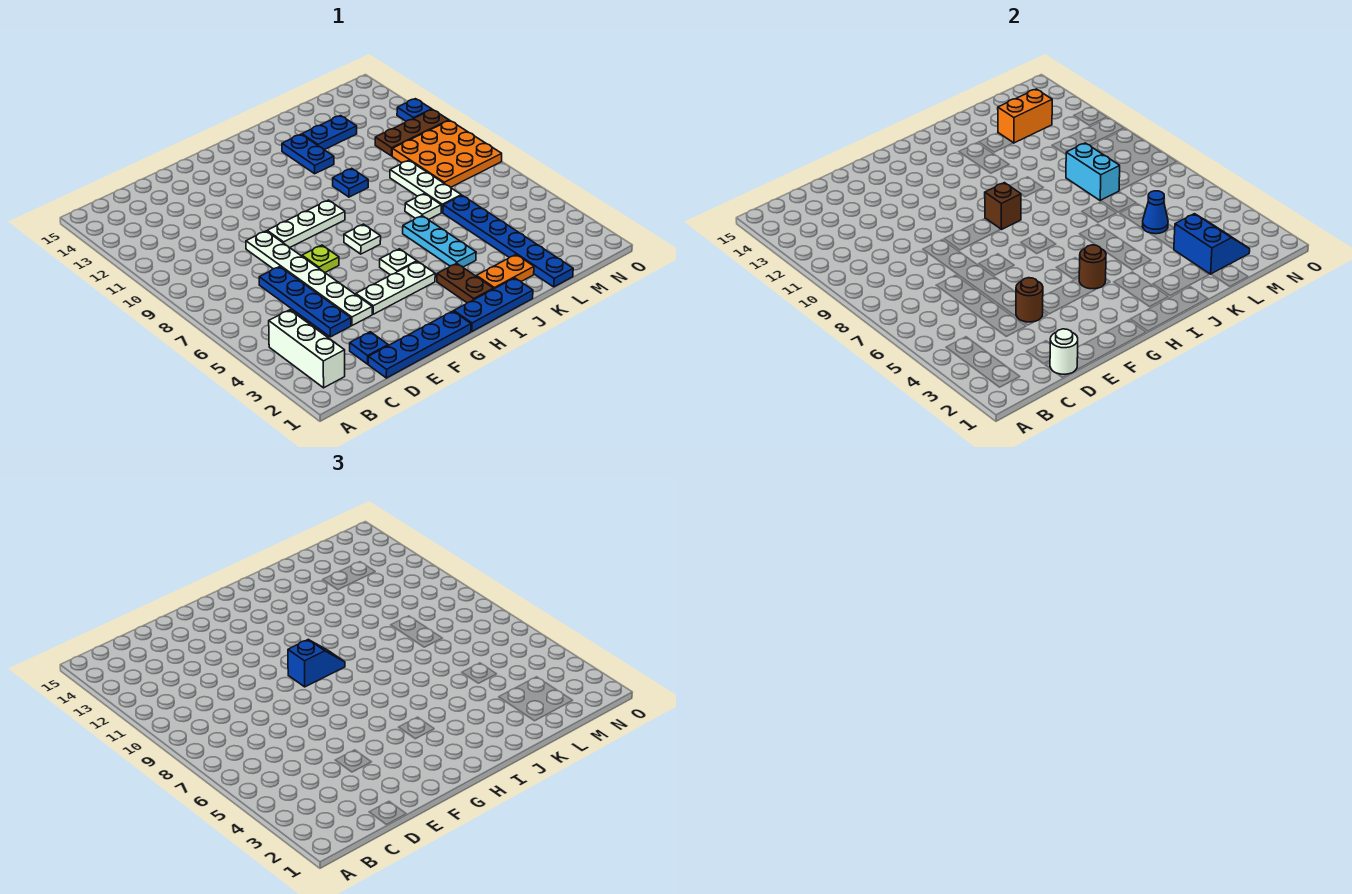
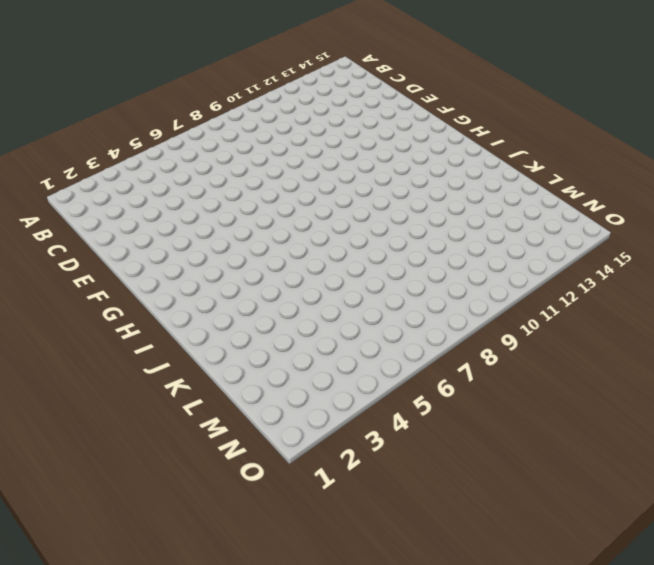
none -> white brick B2:B4 level 1
none -> blue plate D1:G1 level 1
none -> blue plate D2 level 1
none -> blue plate D4:D7 level 1

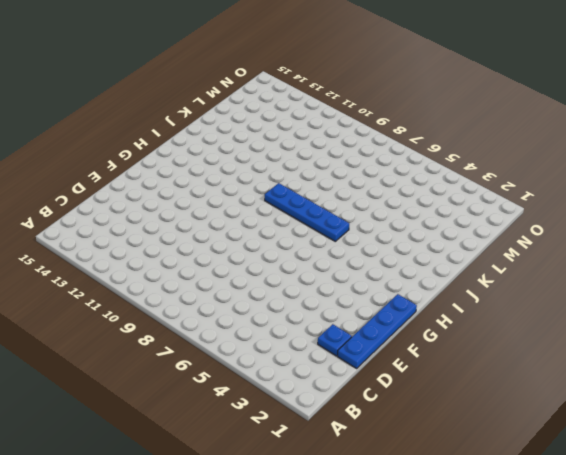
blue plate I6:I9 level 1 -> blue plate D4:D7 level 1
none -> white brick B2:B4 level 1
none -> white plate E4:E9 level 1
none -> white plate F4:H4 level 1
none -> lime plate F7 level 1

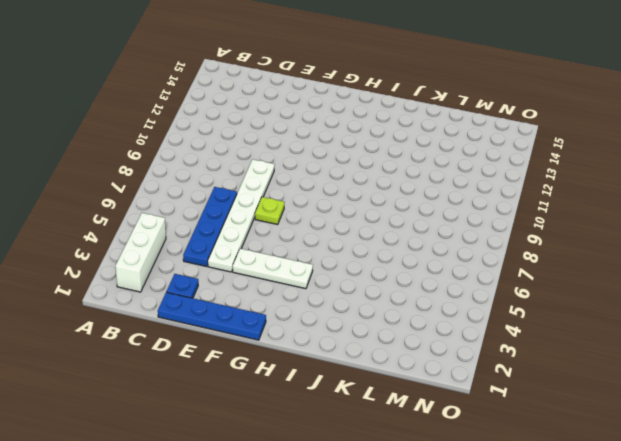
none -> white plate F9:H9 level 1
none -> blue plate H1:J1 level 1
none -> white plate H5 level 1
none -> white plate H7 level 1

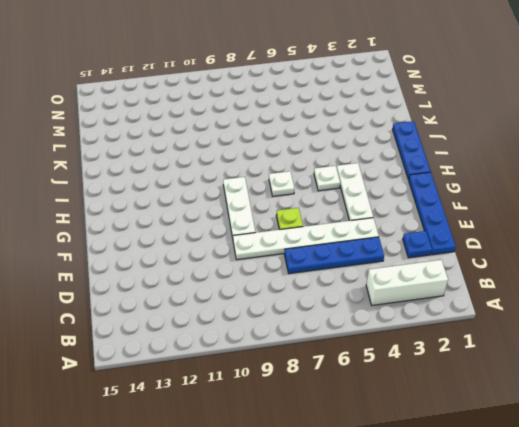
none -> brown plate I2:I3 level 1
none -> orange plate J2:K2 level 1
none -> cyan plate J4:J6 level 1
none -> blue plate J10 level 1

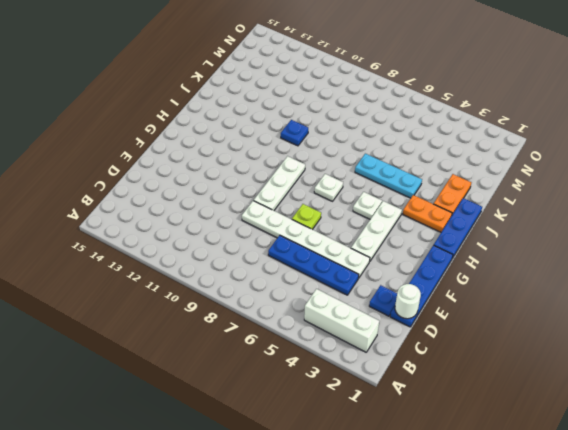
orange plate I2:I3 level 1 -> brown plate I2:I3 level 1
none -> blue plate J12:J13 level 1
none -> white plate K7 level 1
none -> blue plate K13:L13 level 1
none -> blue plate L1:L6 level 1

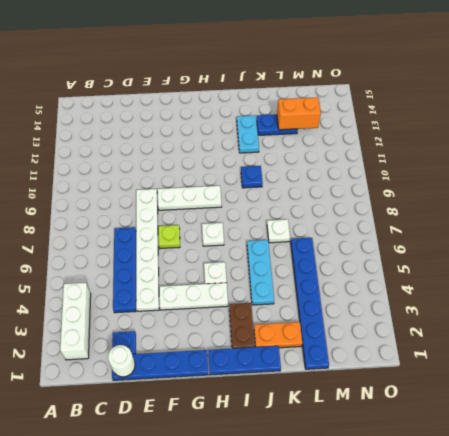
cyan plate J12:J13 level 1 -> blue plate J12:J13 level 1
none -> white plate L7:L9 level 1
none -> orange plate M8:O10 level 1
none -> brown plate M11:O11 level 1
none -> blue plate O12 level 1

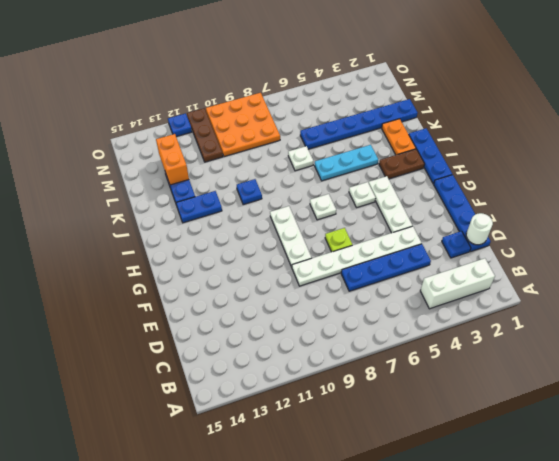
none -> white plate L7:L9 level 1
none -> brown round brick E4 level 2
none -> brown round brick H4 level 2
none -> brown brick H9 level 2

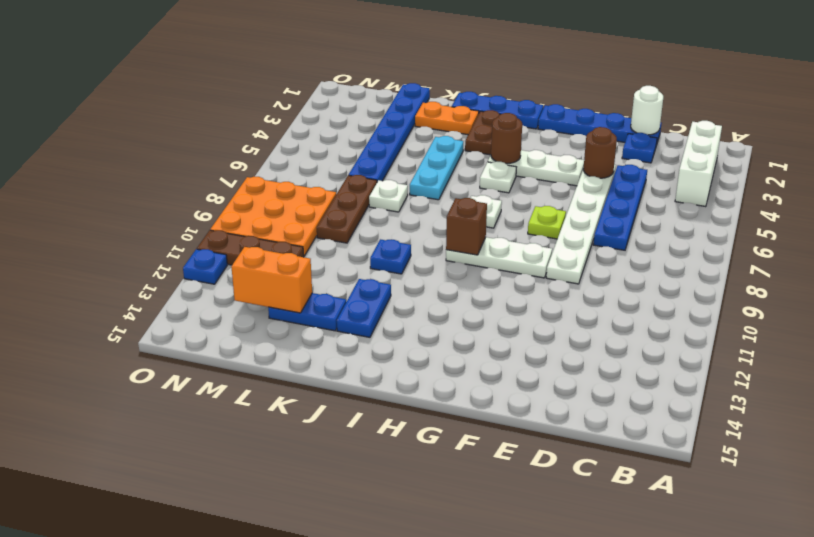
brown plate L7:L9 level 1 -> white plate L7:L9 level 1
none -> blue slope L2:M3 level 2 top L
none -> blue cone L5 level 2
none -> cyan brick L8:L9 level 2
none -> blue slope G9:H9 level 3 top G

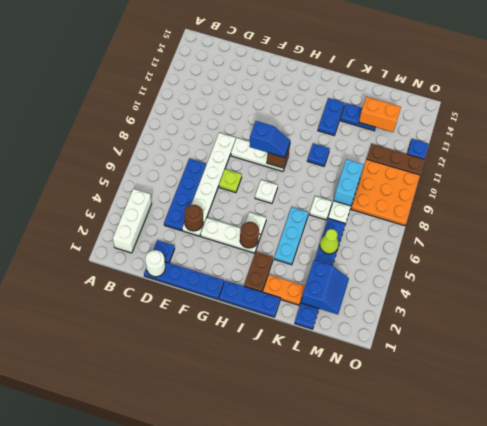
lime cone L5 level 2 -> blue cone L5 level 2

